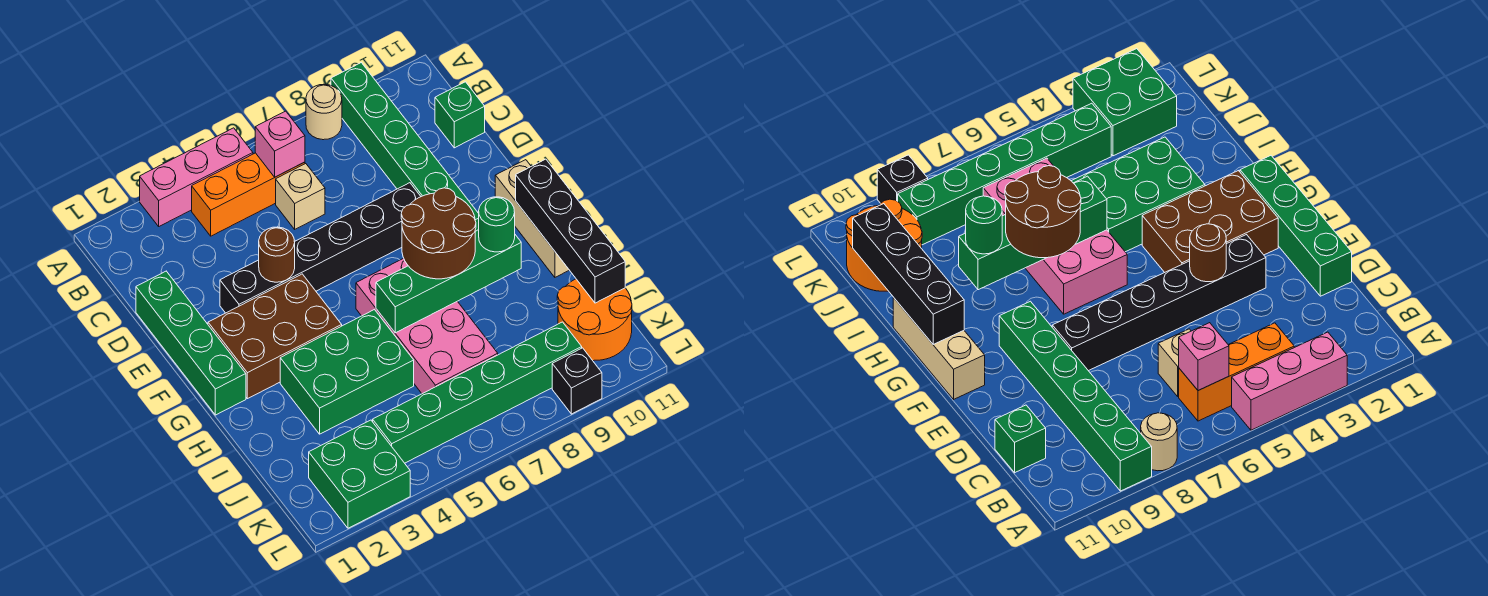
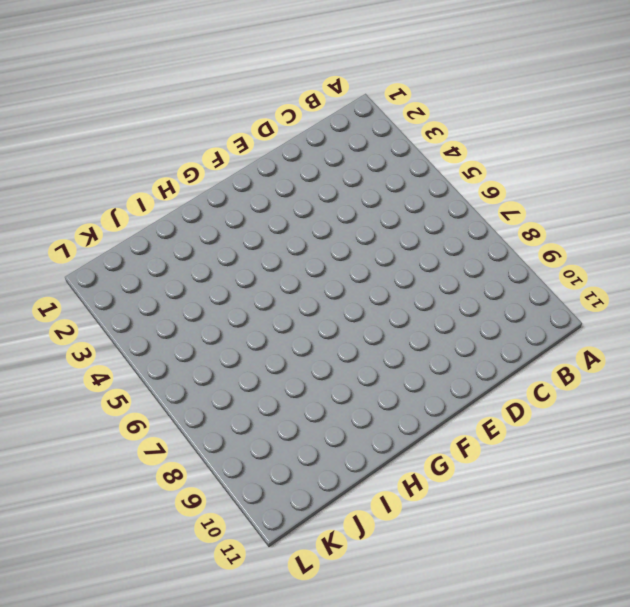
none -> pink brick A3:A5 level 1
none -> tan round brick A8 level 1
none -> green brick A9:F9 level 1

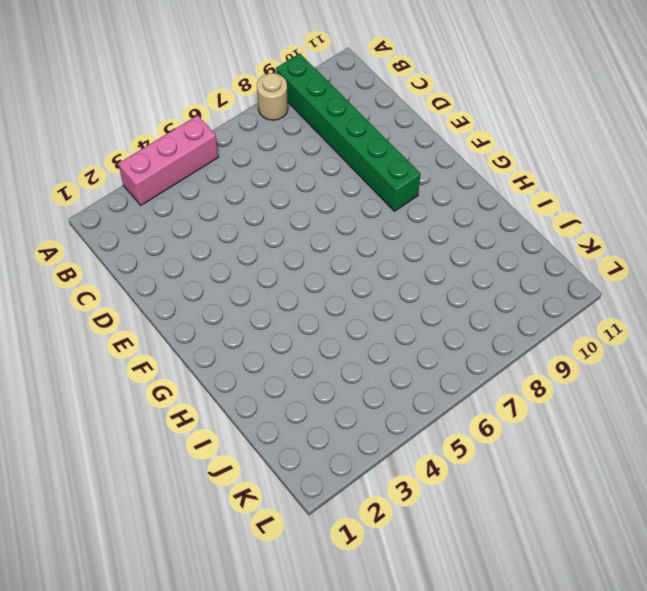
none -> orange brick B4:B6 level 1
none -> tan brick C6 level 1
none -> green brick C11 level 1

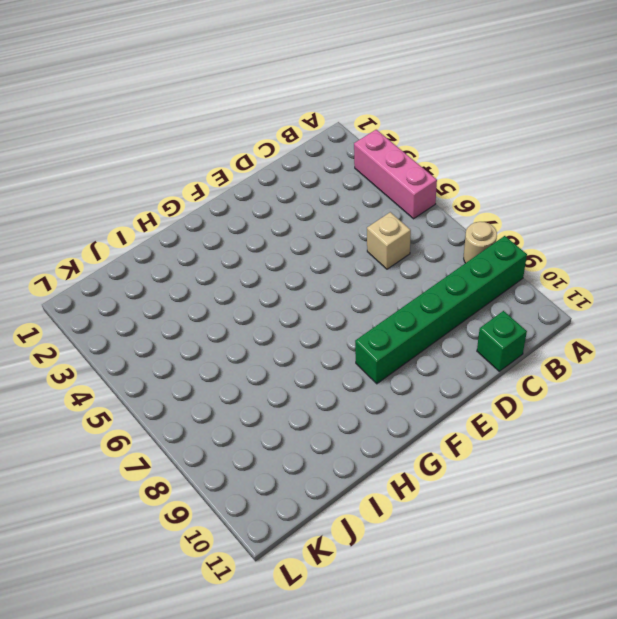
none -> orange brick B4:B6 level 1
none -> green brick D1:G1 level 1
none -> black brick E3:E8 level 1

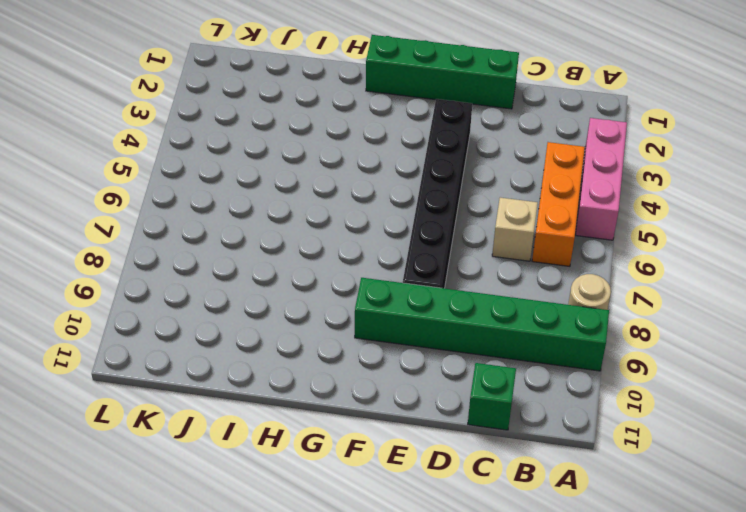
none -> brown brick F2:G4 level 1
none -> tan brick F11:H11 level 1
none -> pink brick G6:J7 level 1

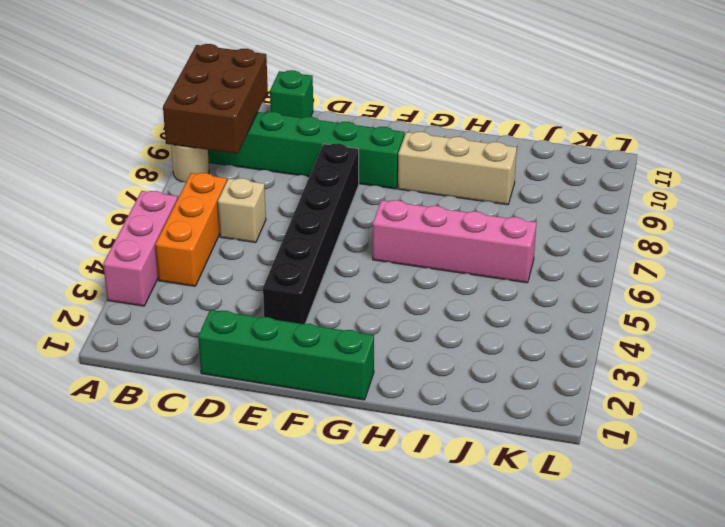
brown brick A8:B10 level 2 -> brown brick F2:G4 level 1
pink brick G6:J6 level 1 -> pink brick G6:J7 level 1
tan brick G9:I9 level 1 -> tan brick F11:H11 level 1
none -> green brick H3:I5 level 1
none -> orange round brick J10:K11 level 1
none -> green brick K2:L3 level 1

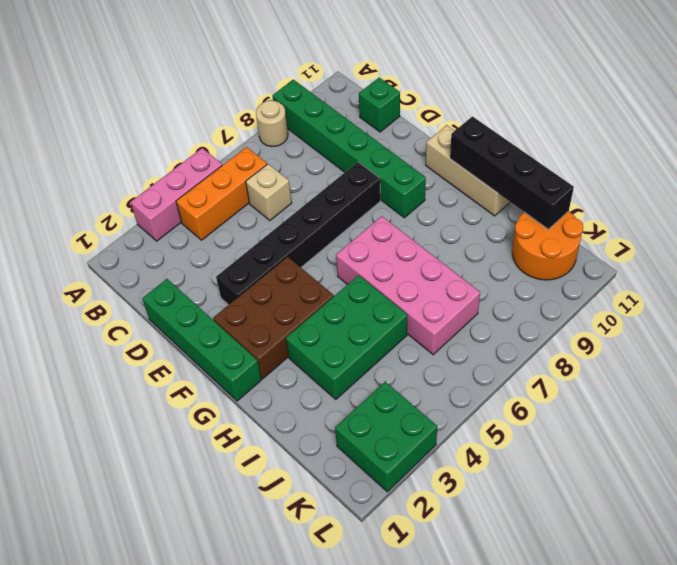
none -> green brick K4:K9 level 1
none -> black brick L9 level 1
none -> pink brick B6 level 2

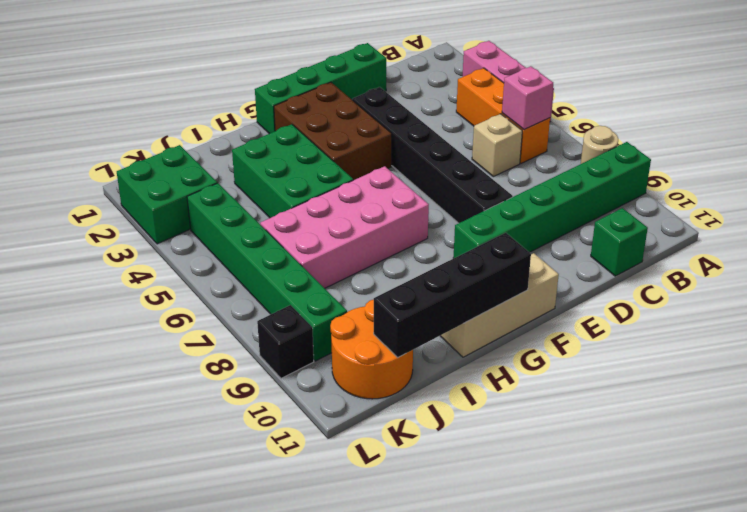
none -> brown round brick E4 level 2
none -> green brick H6:H9 level 2
none -> brown round brick G7:H8 level 3

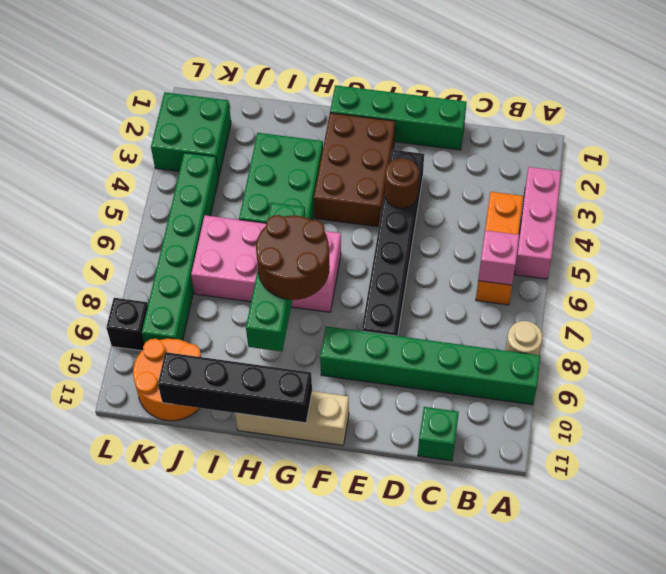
none -> tan brick C6 level 1
none -> green round brick H9 level 3

